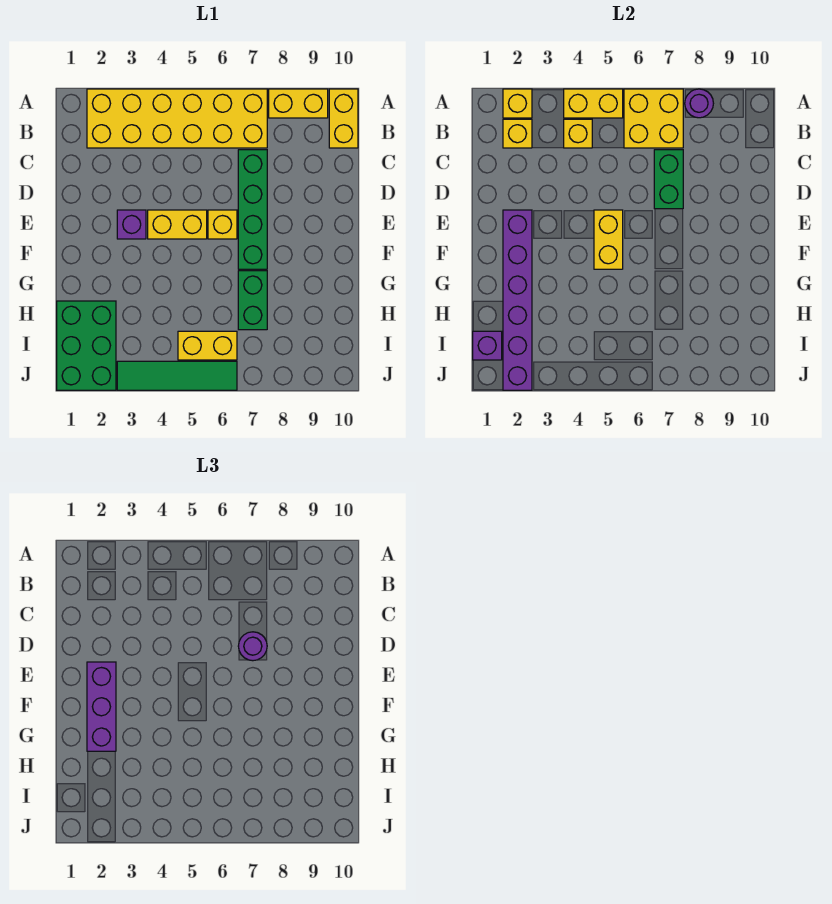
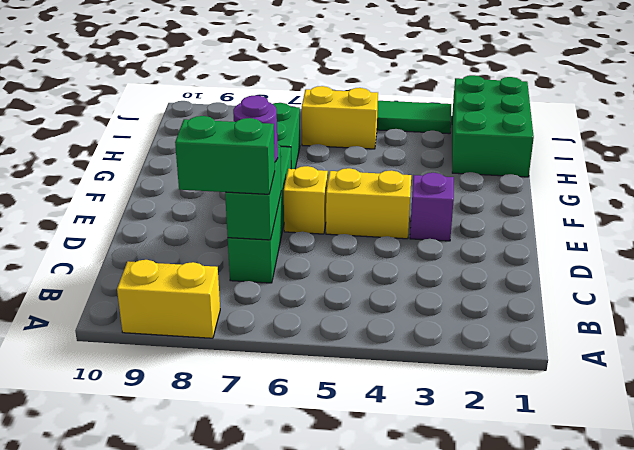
green brick C7:C8 level 3 -> none
none -> yellow brick A2:B7 level 1
none -> yellow brick A10:B10 level 1
none -> yellow brick A2 level 2

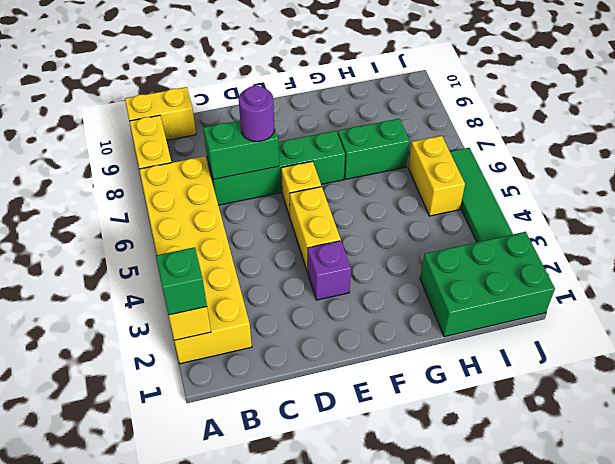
green brick A2 level 3 -> none
none -> yellow brick A4:A5 level 2
none -> yellow brick A6:B7 level 2
none -> purple round brick A8 level 2

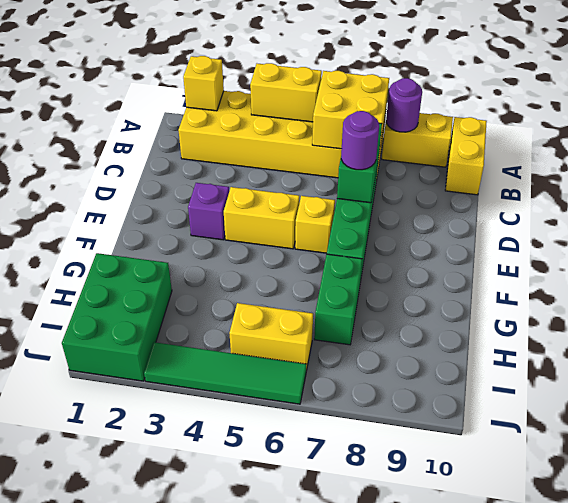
none -> yellow brick B2 level 2
none -> yellow brick B4 level 2
none -> purple brick E2:J2 level 2

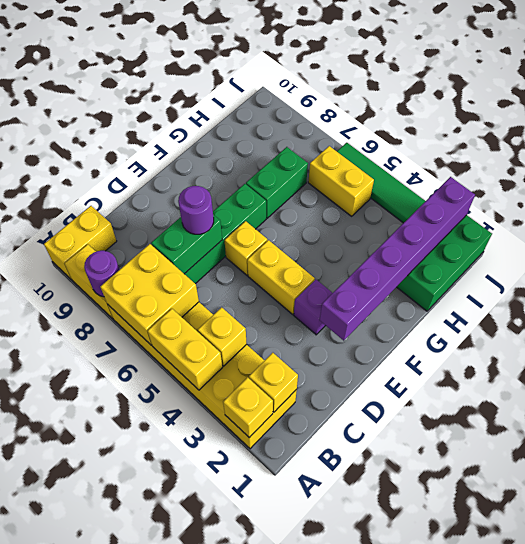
none -> yellow brick E5:F5 level 2
none -> purple brick I1 level 2
none -> purple brick E2:G2 level 3

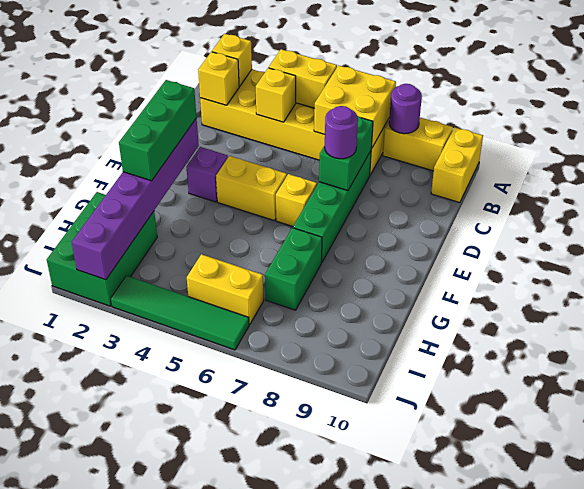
green brick E2:G2 level 3 -> purple brick E2:G2 level 3
none -> yellow brick E5:F5 level 2
none -> purple brick I1 level 2

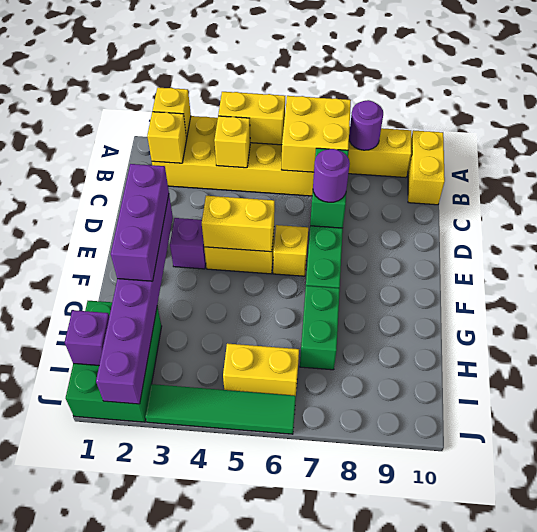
yellow brick E4:E5 level 2 -> yellow brick E5:F5 level 2

